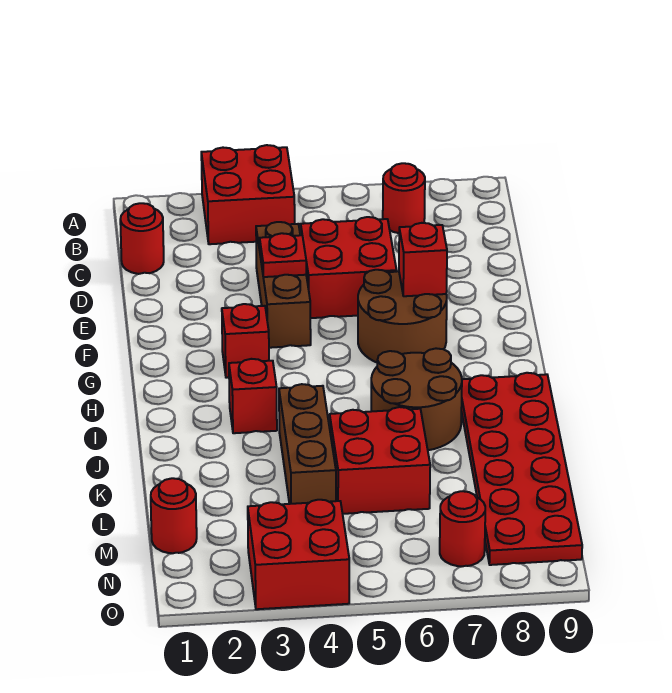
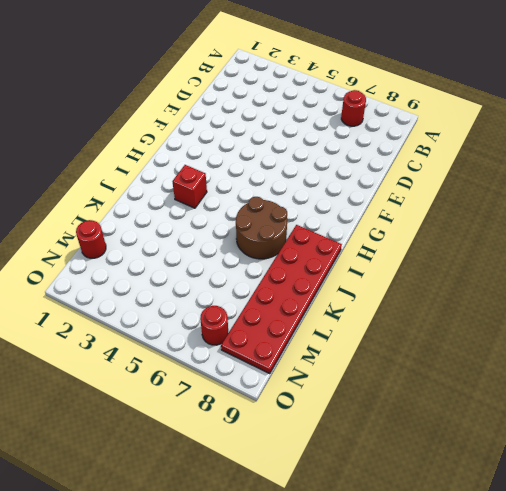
none -> red brick A3:B4 level 1
none -> red round brick C1 level 1
none -> brown brick D4:F4 level 1

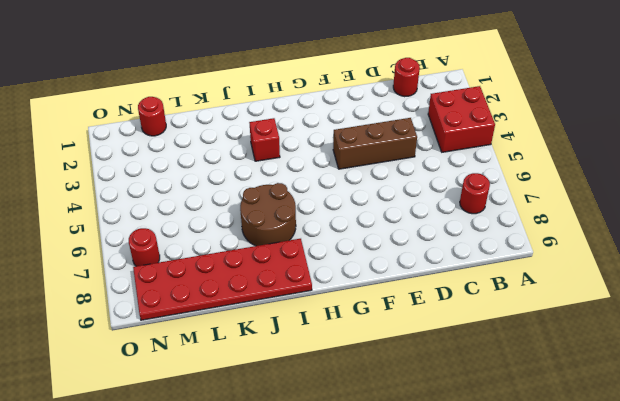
none -> red brick D5:E6 level 1
none -> brown round brick F6:G7 level 1
none -> red brick G3 level 1

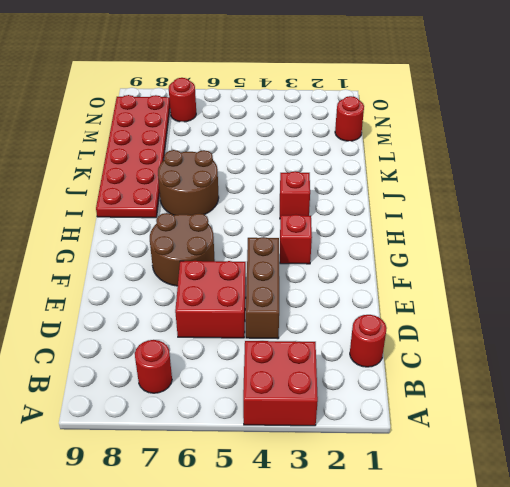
none -> brown brick J4:L4 level 1
none -> red brick K5:L6 level 1
none -> red brick N3:O4 level 1

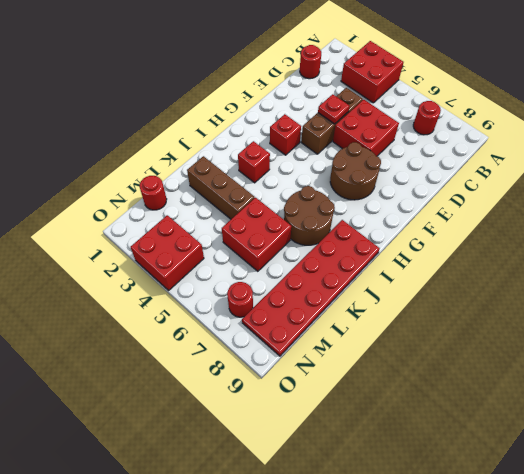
brown brick K2:K4 level 1 -> brown brick J4:L4 level 1
none -> red brick F7 level 2

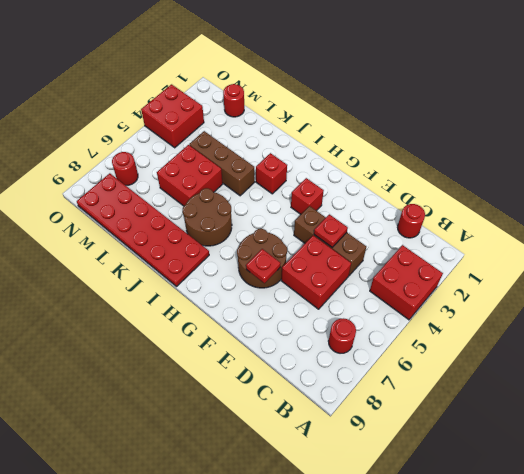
red plate F7 level 2 -> red brick F7 level 2

